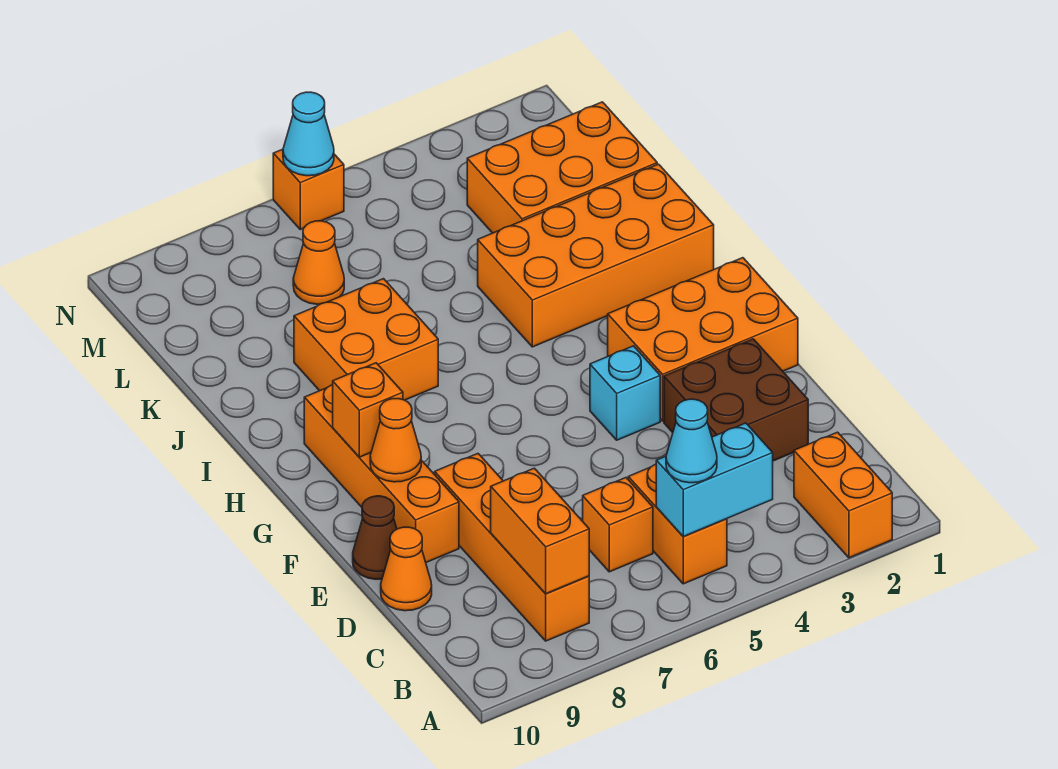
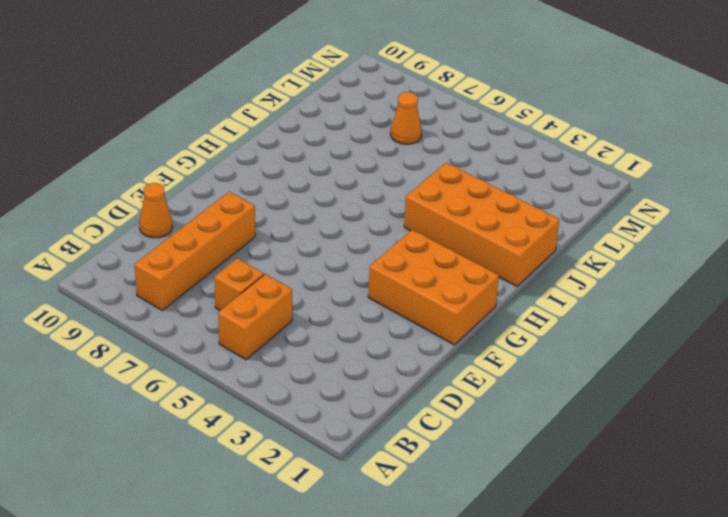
none -> orange brick A2:B2 level 1
none -> brown brick D2:E3 level 1
none -> orange brick E9:H9 level 1

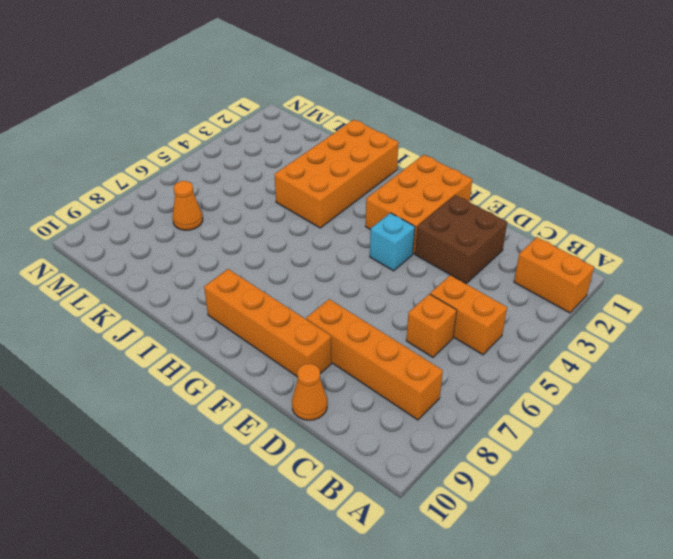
none -> brown cone E10 level 1
none -> orange brick I7:J8 level 1
none -> orange brick K1:L3 level 1

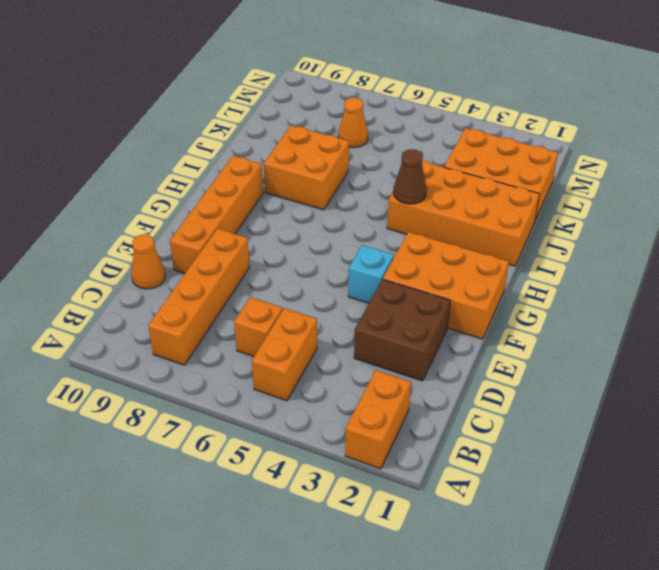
brown cone I4 level 2 -> brown cone E10 level 1
none -> orange brick N6 level 1
none -> cyan brick B4:B5 level 2
none -> orange brick B8:C8 level 2

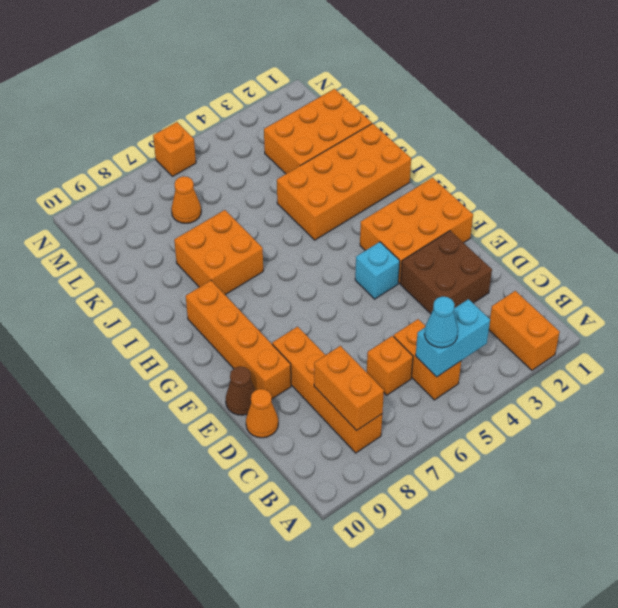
none -> orange cone F9 level 2
none -> orange brick G9 level 2
none -> cyan cone N6 level 2

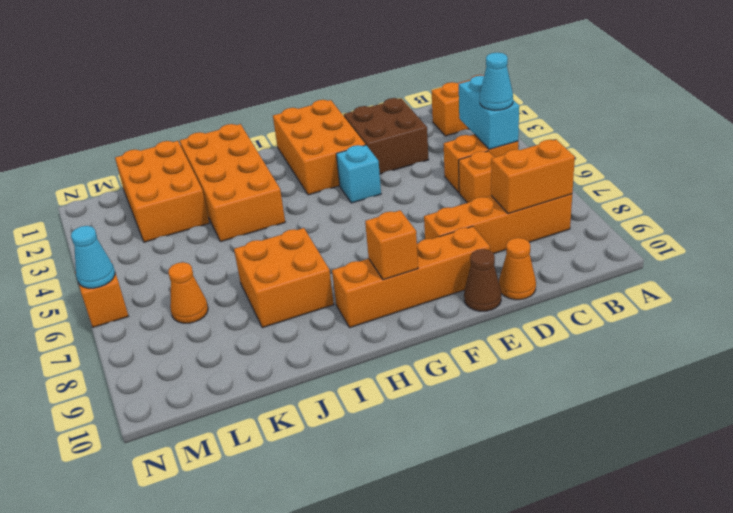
none -> orange cone F9 level 2

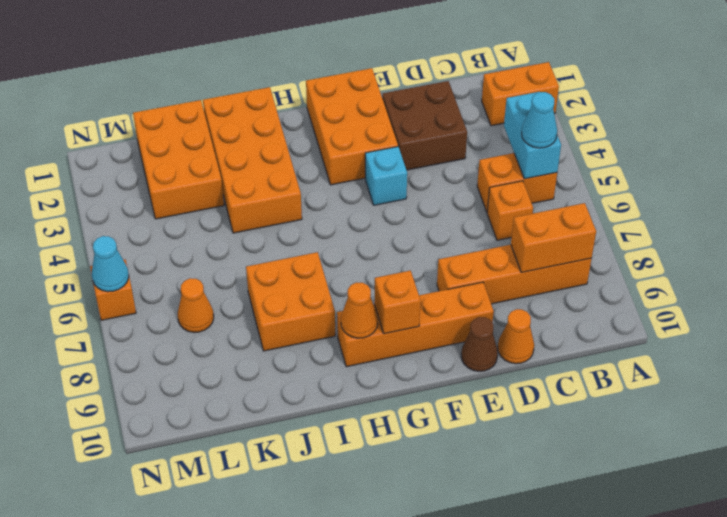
orange cone H9 level 2 -> orange cone F9 level 2

